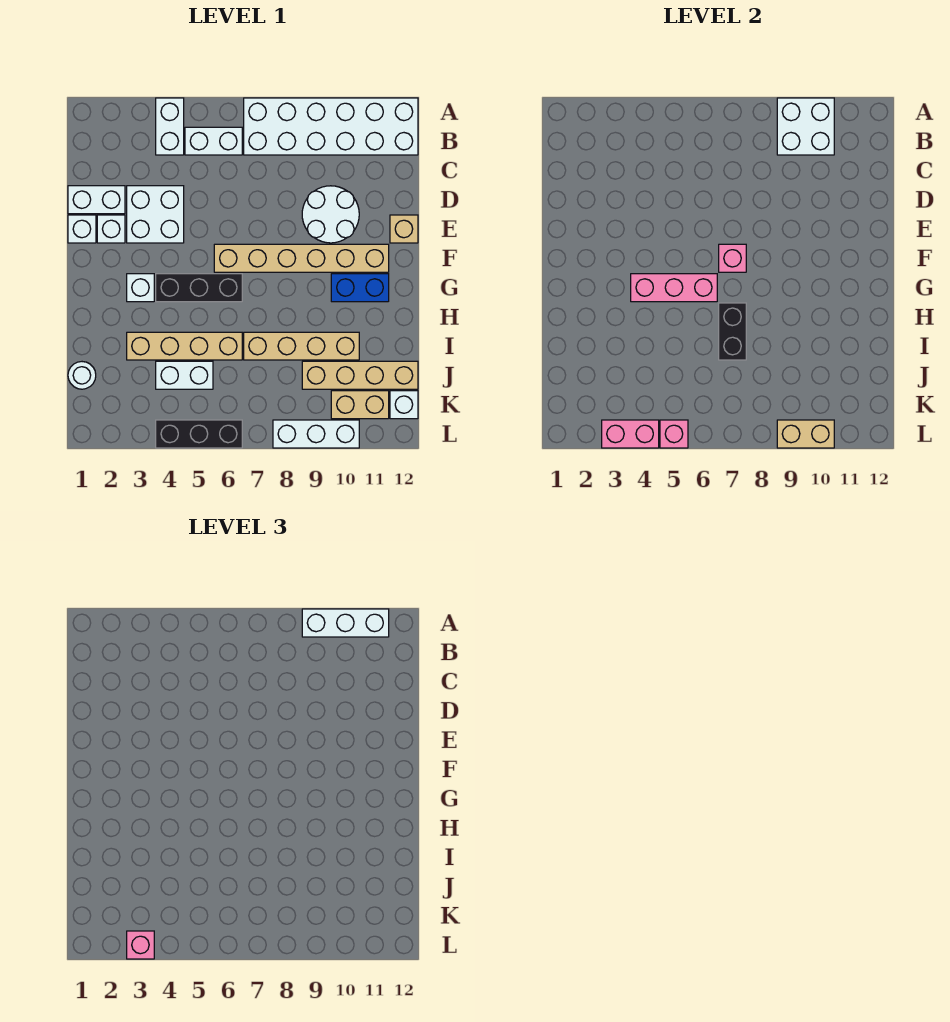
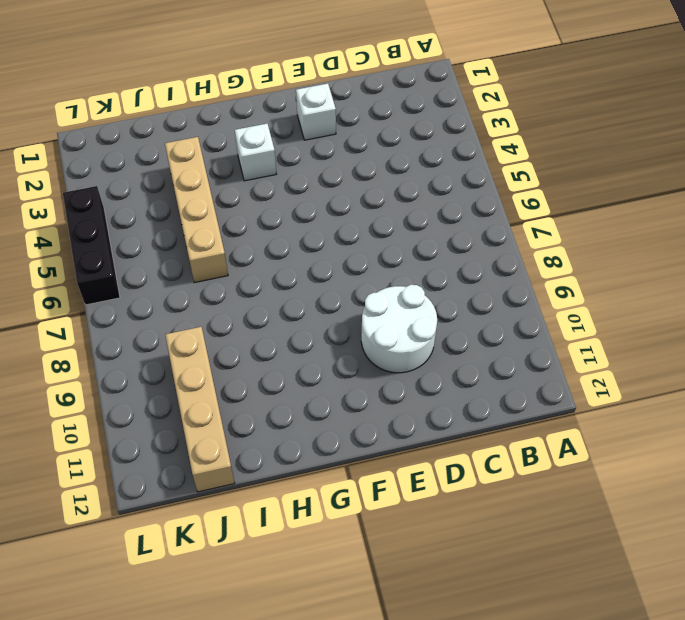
none -> white brick A4:B4 level 1
none -> white brick A7:B12 level 1
none -> white brick B5:B6 level 1
none -> white brick D1:D2 level 1

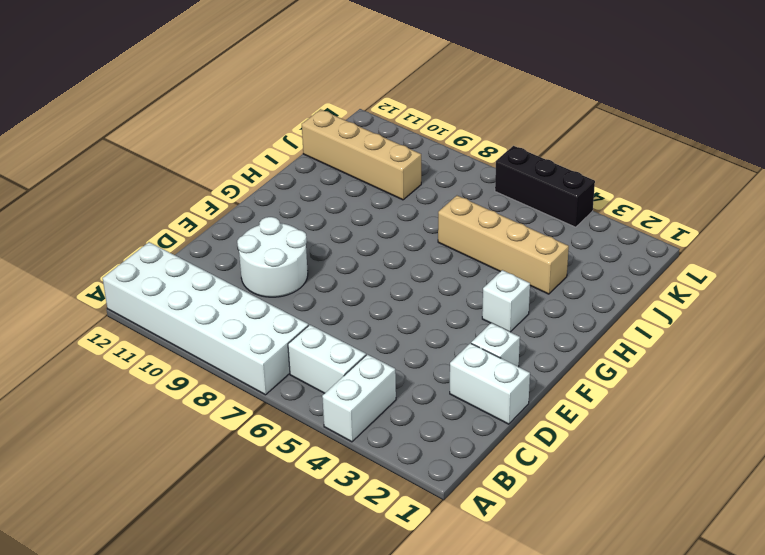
none -> white brick D3:E4 level 1
none -> white brick E1 level 1
none -> tan brick E12 level 1
none -> tan brick F6:F11 level 1

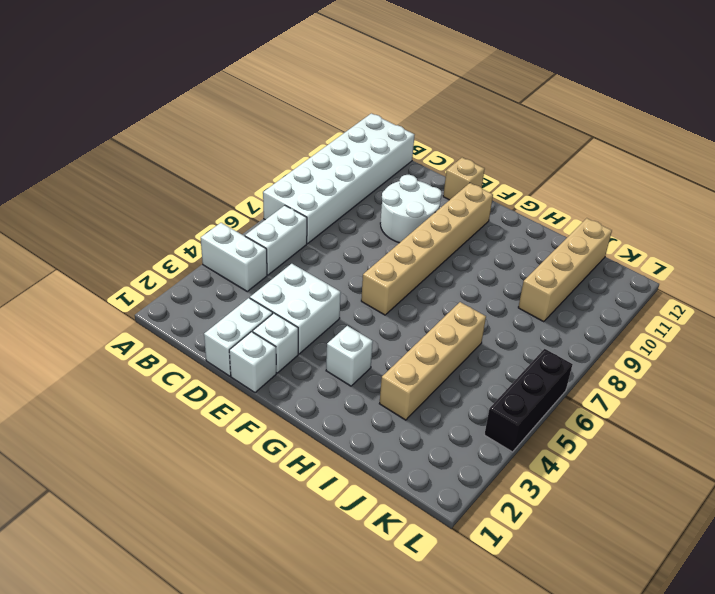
none -> black brick G4:G6 level 1
none -> blue brick G10:G11 level 1
none -> tan brick I7:I10 level 1
none -> white round brick J1 level 1

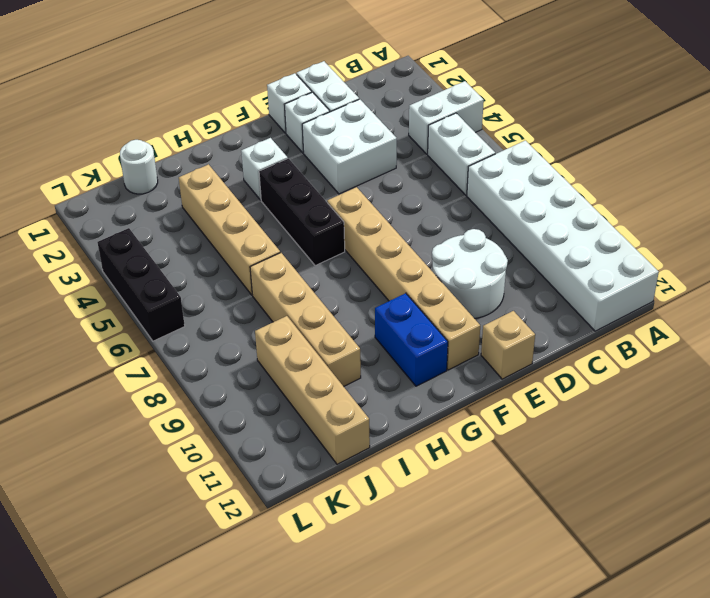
none -> white brick J4:J5 level 1
none -> tan brick K10:K11 level 1
none -> white brick K12 level 1
none -> white brick L8:L10 level 1

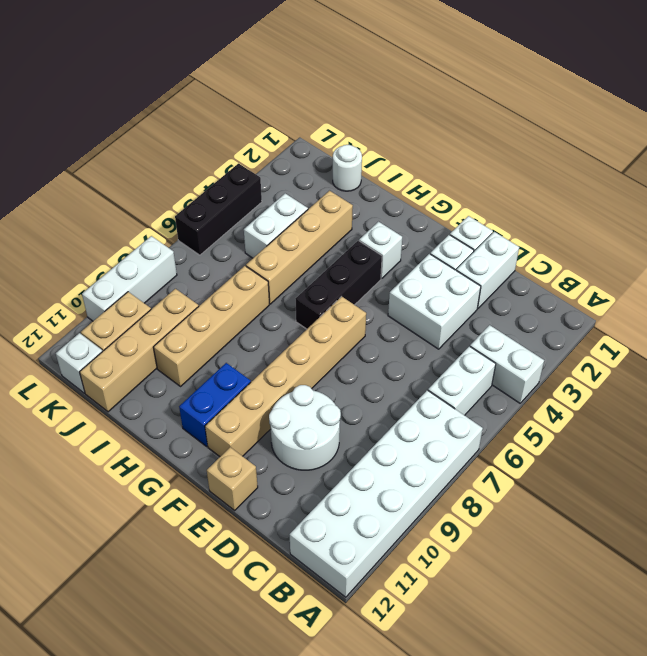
none -> white brick A9:B10 level 2
none -> pink brick F7 level 2
none -> pink brick G4:G6 level 2
none -> black brick H7:I7 level 2

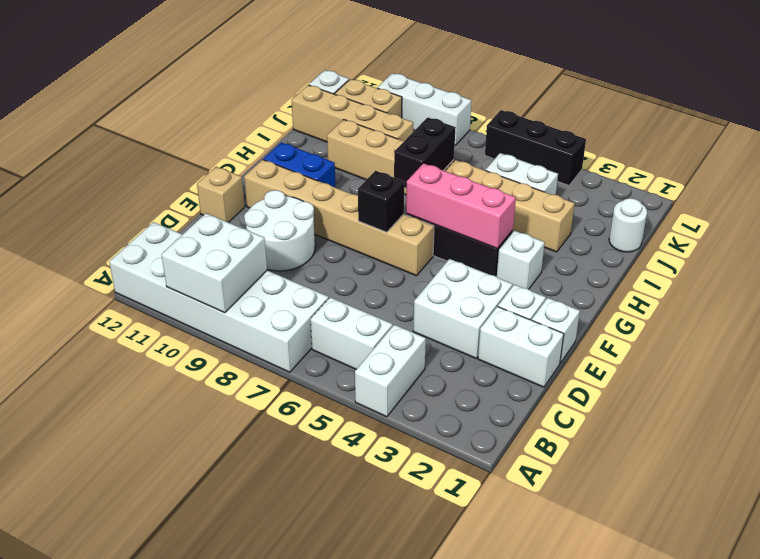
black brick F7 level 2 -> pink brick F7 level 2
none -> pink brick L3:L4 level 2
none -> pink brick L5 level 2
none -> tan brick L9:L10 level 2
none -> white brick A9:A11 level 3

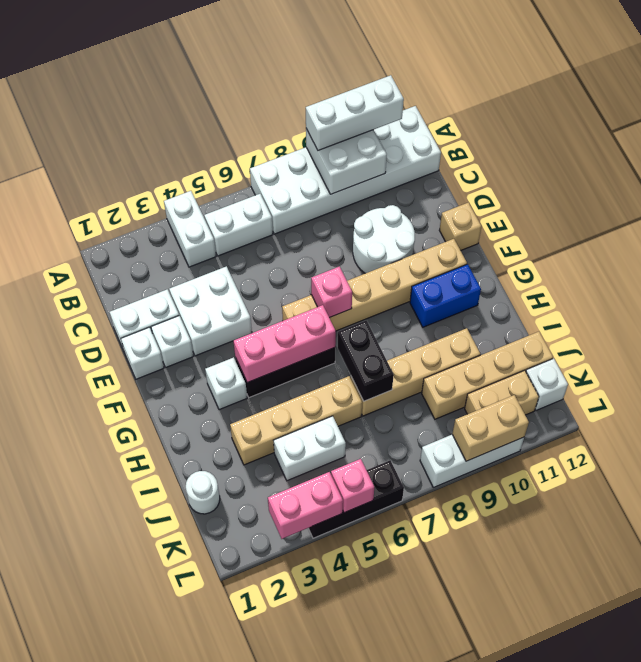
none -> pink brick L3 level 3

